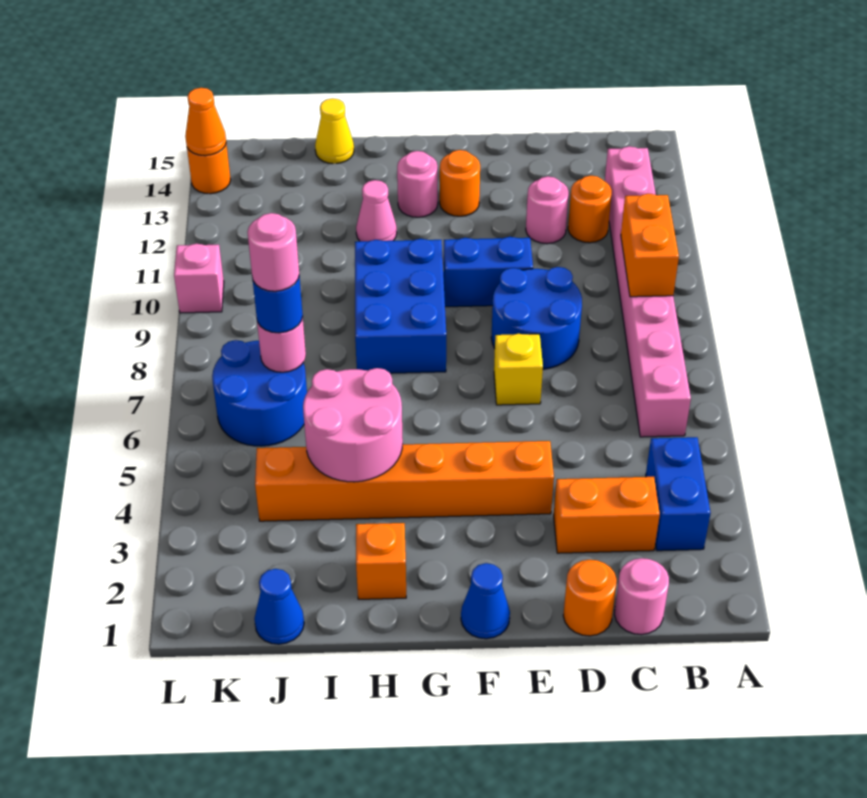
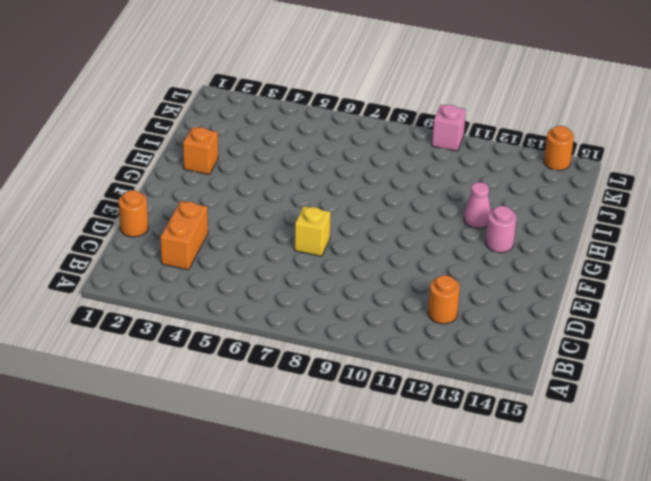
none -> blue brick B3:B4 level 1
none -> pink brick B6:B13 level 1
none -> pink round brick C1 level 1

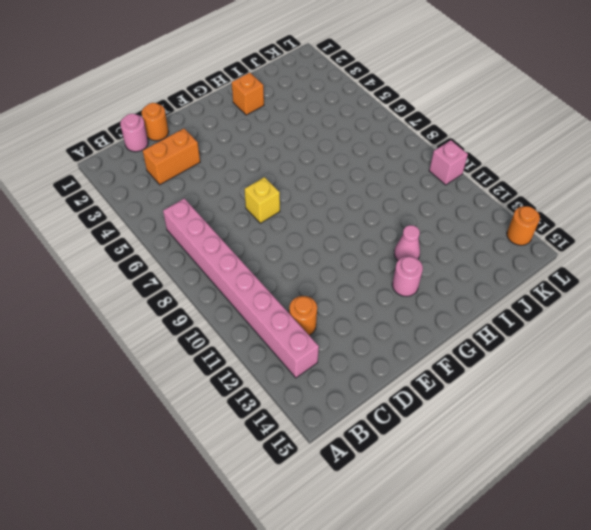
none -> blue brick B3:B4 level 1
none -> blue round brick D8:E9 level 1
none -> pink round brick D12 level 1

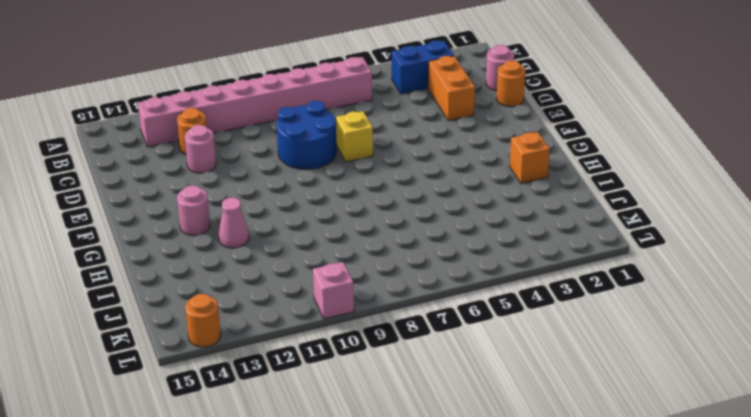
none -> orange brick E4:J4 level 1
none -> blue brick E10:F10 level 1
none -> blue cone F1 level 1

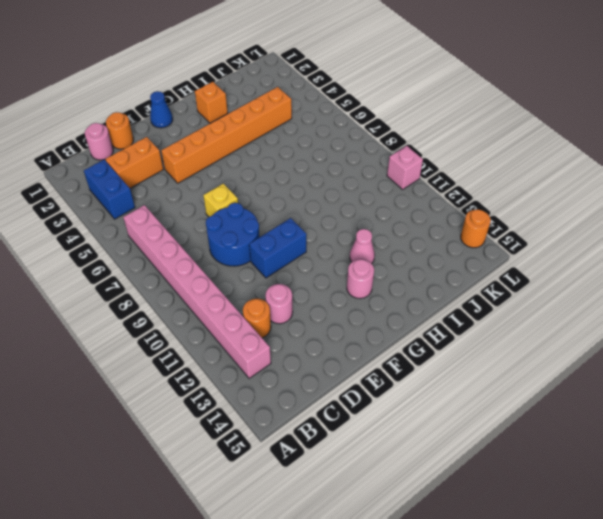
none -> orange round brick F13 level 1
none -> blue brick G8:H10 level 1
none -> yellow cone I15 level 1

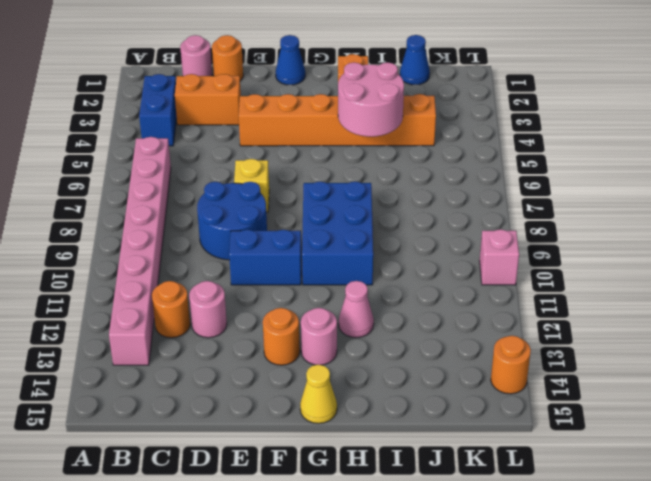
yellow cone G15 level 1 -> yellow cone I15 level 1
none -> blue round brick J6:K7 level 1
none -> orange brick B9:B10 level 2
none -> pink round brick J7 level 2

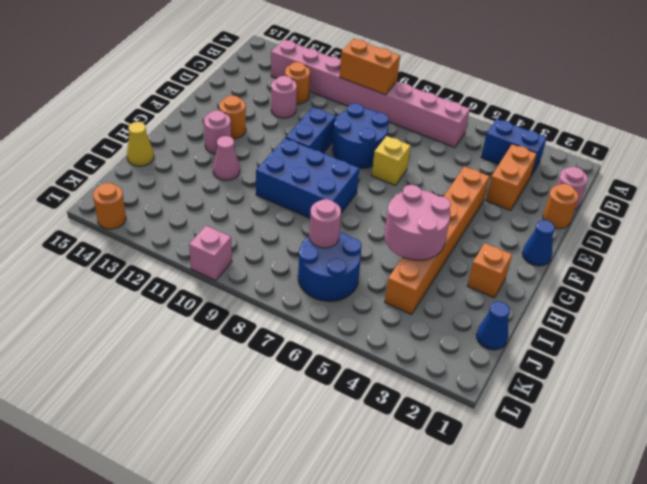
none -> orange cone L14 level 2
none -> blue round brick J7 level 3
none -> pink round brick J7 level 4

